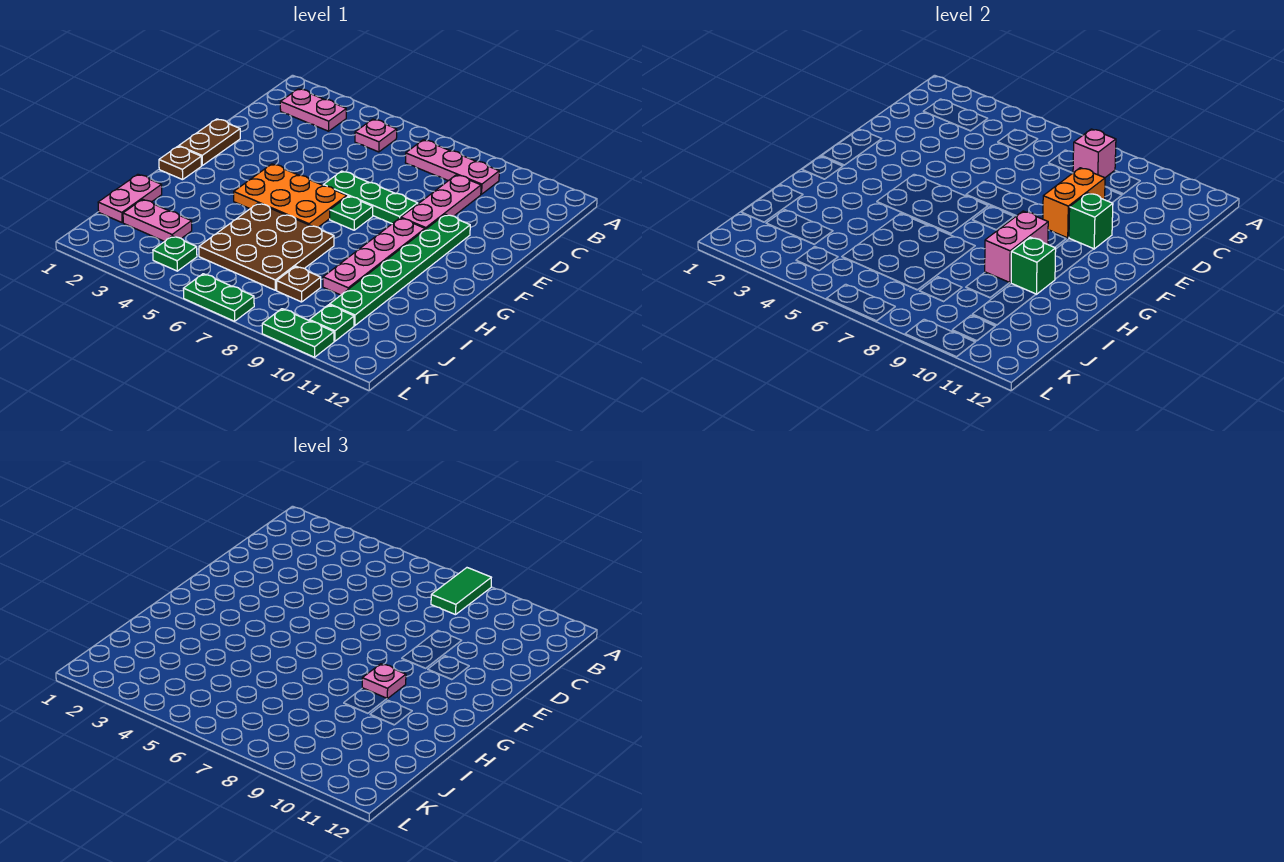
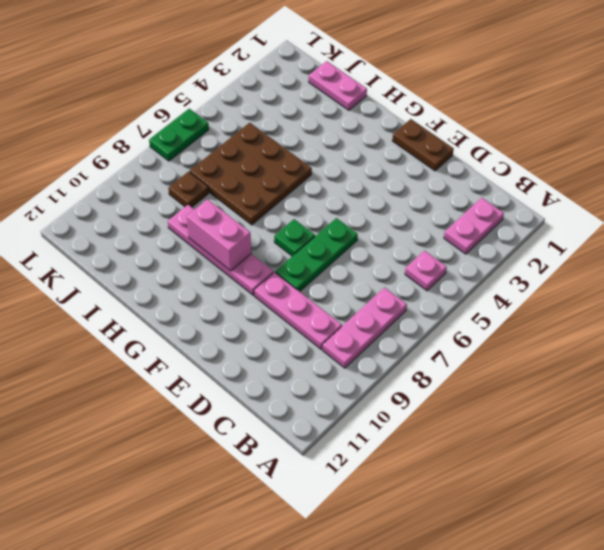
none -> green plate E10:J10 level 1
none -> orange plate F4:G6 level 1
none -> brown plate G1 level 1

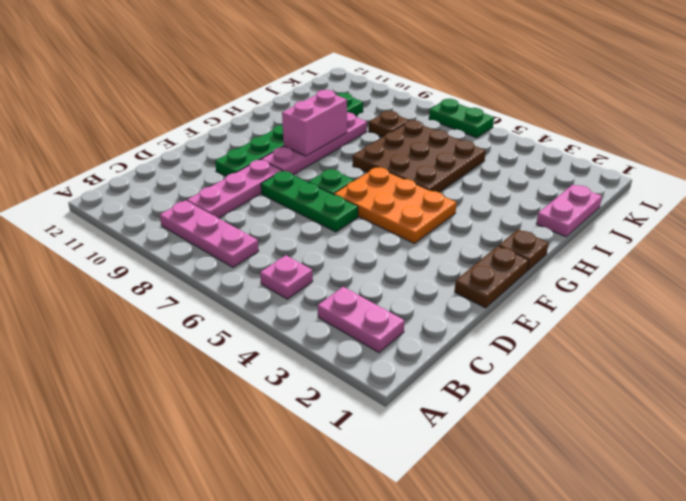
none -> pink plate J2:J3 level 1
none -> green plate K4 level 1
none -> green plate K10 level 1

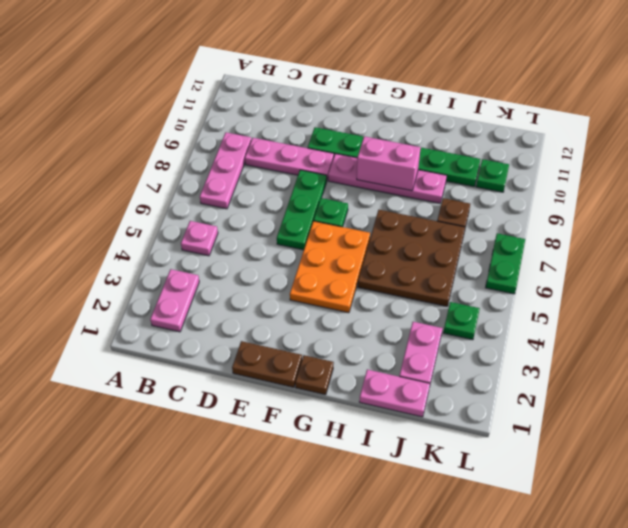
none -> green plate L9:L10 level 1
none -> pink brick B8 level 2
none -> orange brick D9:E9 level 2

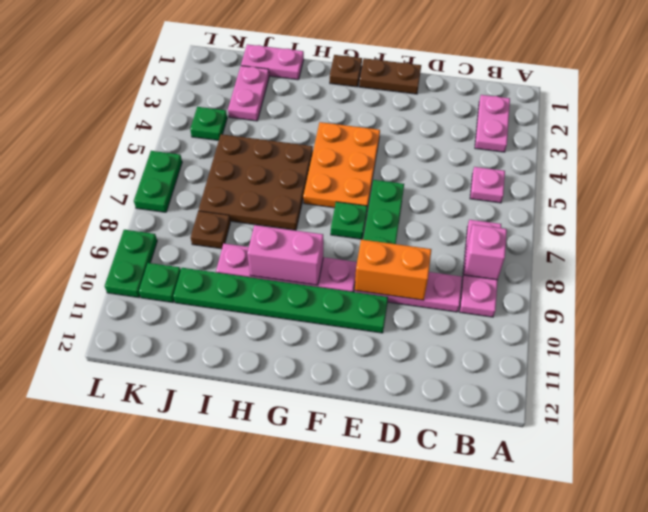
none -> green brick E10 level 2
none -> green brick H10 level 2
none -> green tile A8:B8 level 3

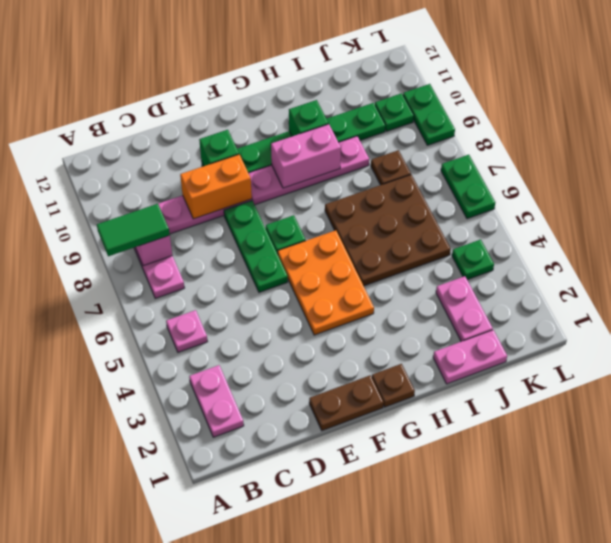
none -> pink plate G9 level 3

